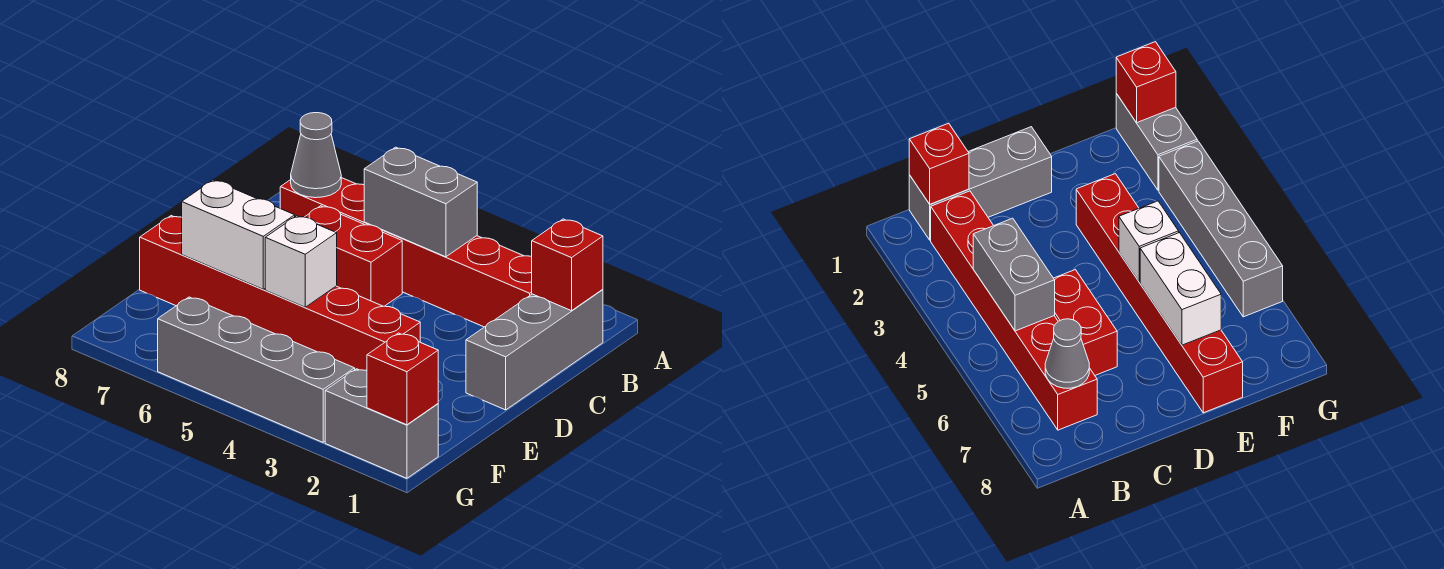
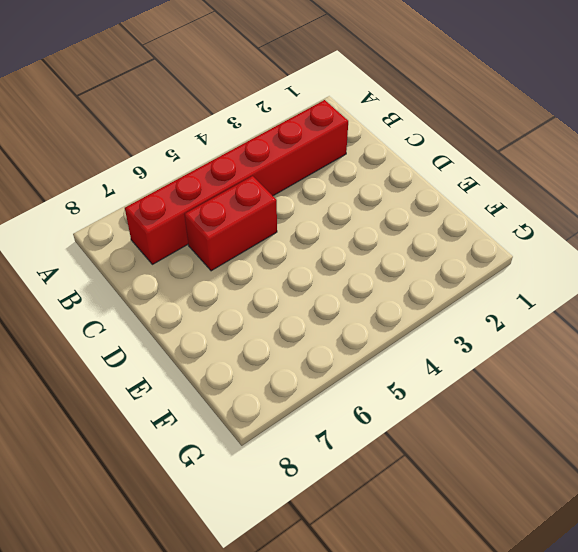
none -> grey brick B1:D1 level 1
none -> red brick E3:E8 level 1
none -> grey brick G1:G2 level 1

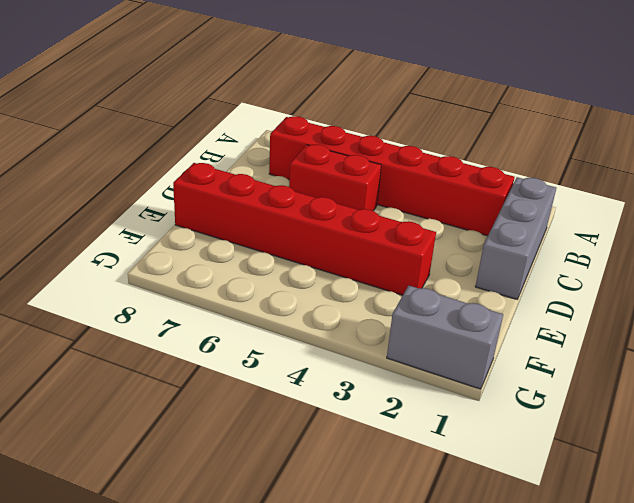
none -> grey brick G3:G6 level 1
none -> red brick B1 level 2
none -> grey brick B4:B5 level 2

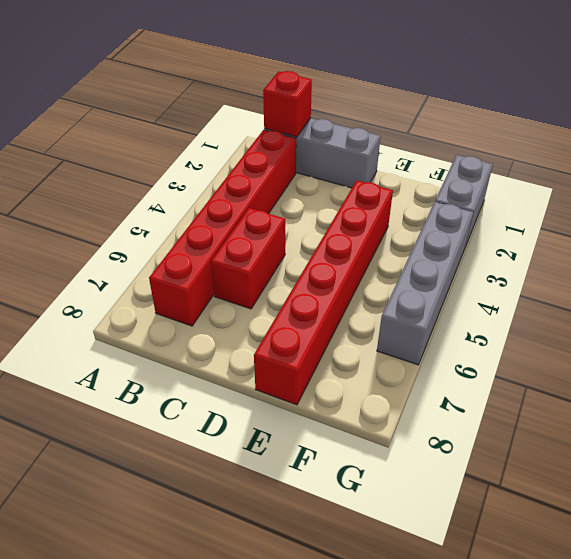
none -> grey brick B4:B5 level 2
none -> grey cone B7 level 2
none -> white brick E5 level 2

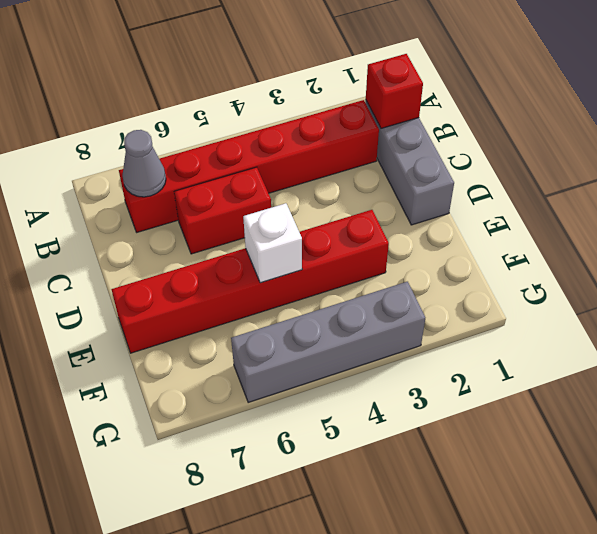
none -> grey brick G1:G2 level 1
none -> grey brick B4:B5 level 2
none -> white brick E6:E7 level 2

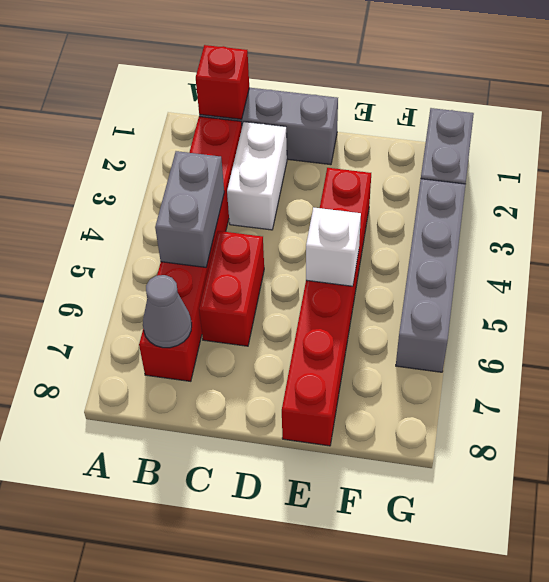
white brick C2:C3 level 1 -> white brick E6:E7 level 2
none -> red brick G1 level 2

